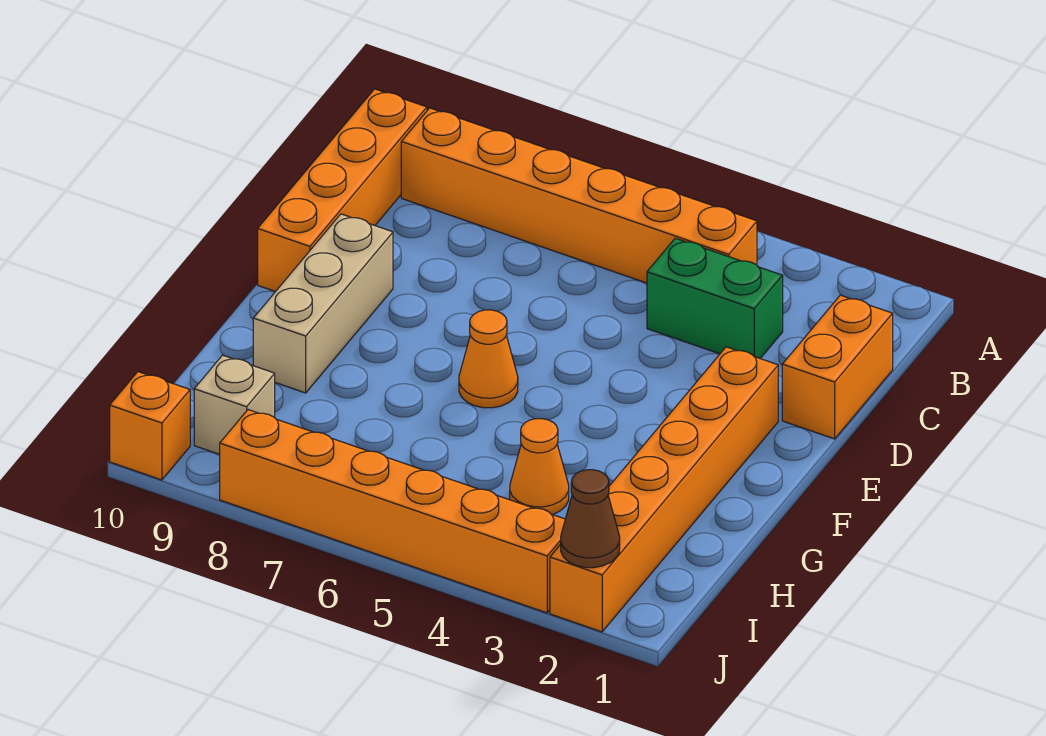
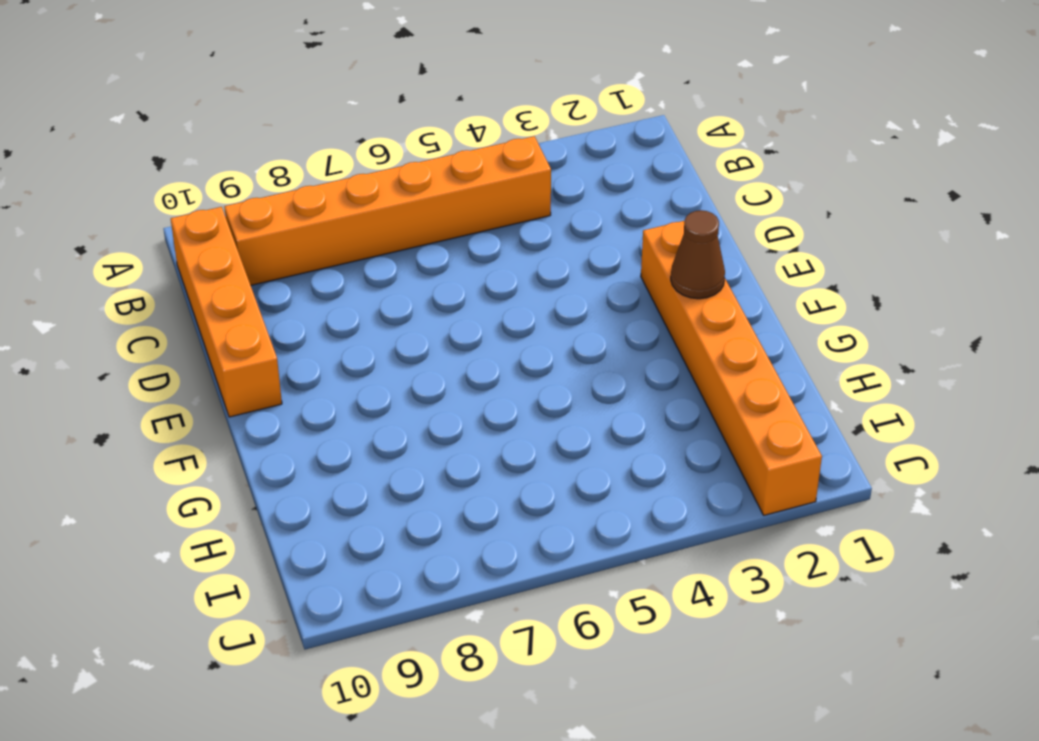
brown cone F2 level 2 -> brown cone J2 level 2
none -> orange brick C1:D1 level 1
none -> green brick C3:C4 level 1
none -> tan brick E9:G9 level 1

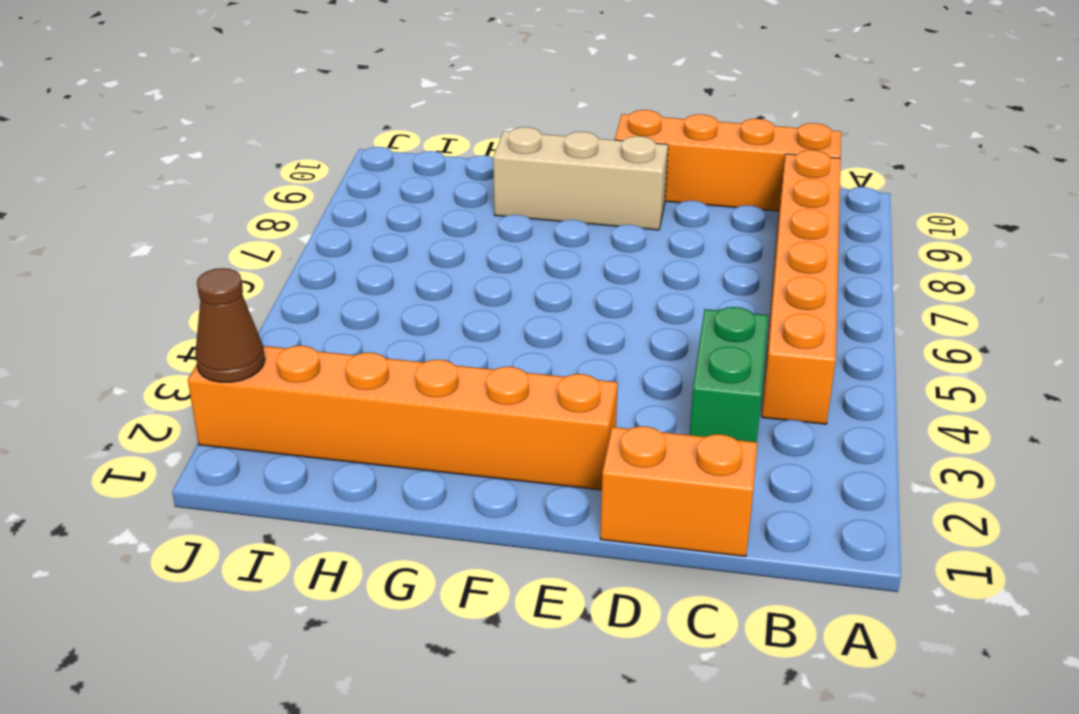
none -> orange cone F6 level 1
none -> orange cone H4 level 1
none -> tan brick I9 level 1

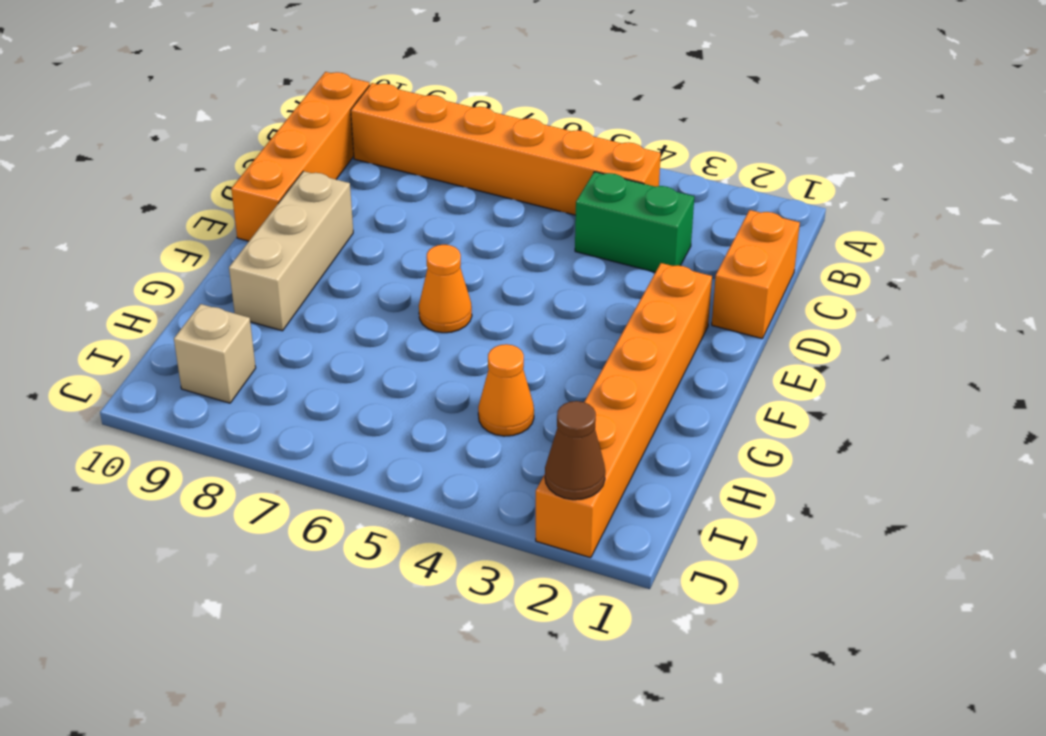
none -> orange brick J3:J8 level 1
none -> orange brick J10 level 1

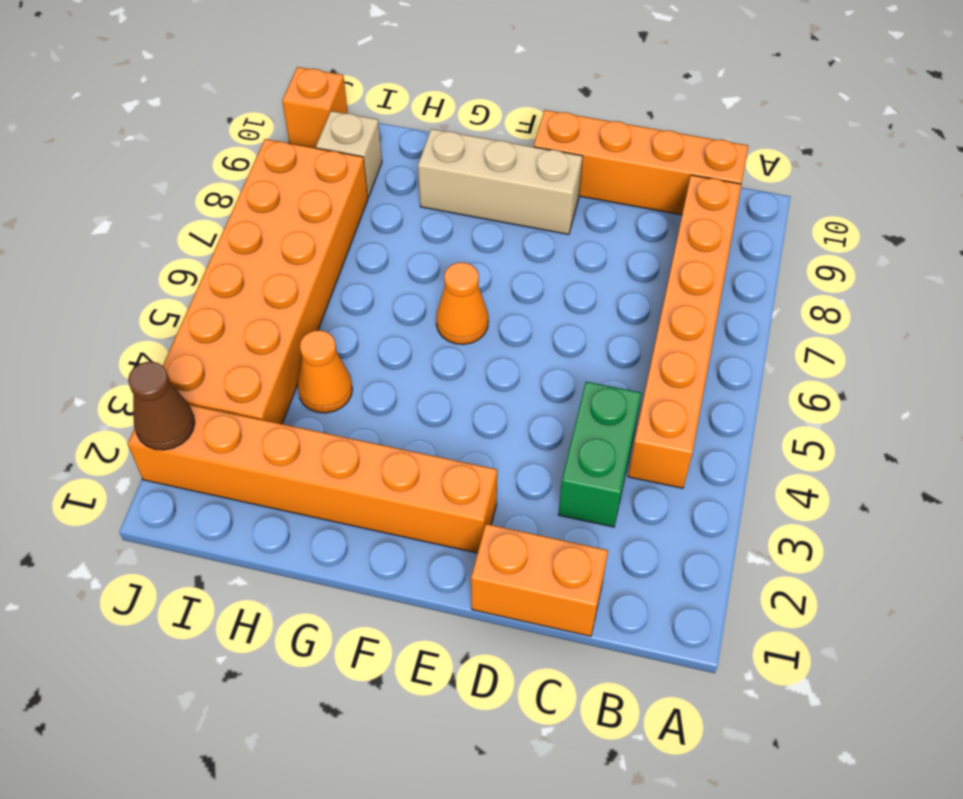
orange brick I3:J8 level 1 -> orange brick J3:J8 level 1

